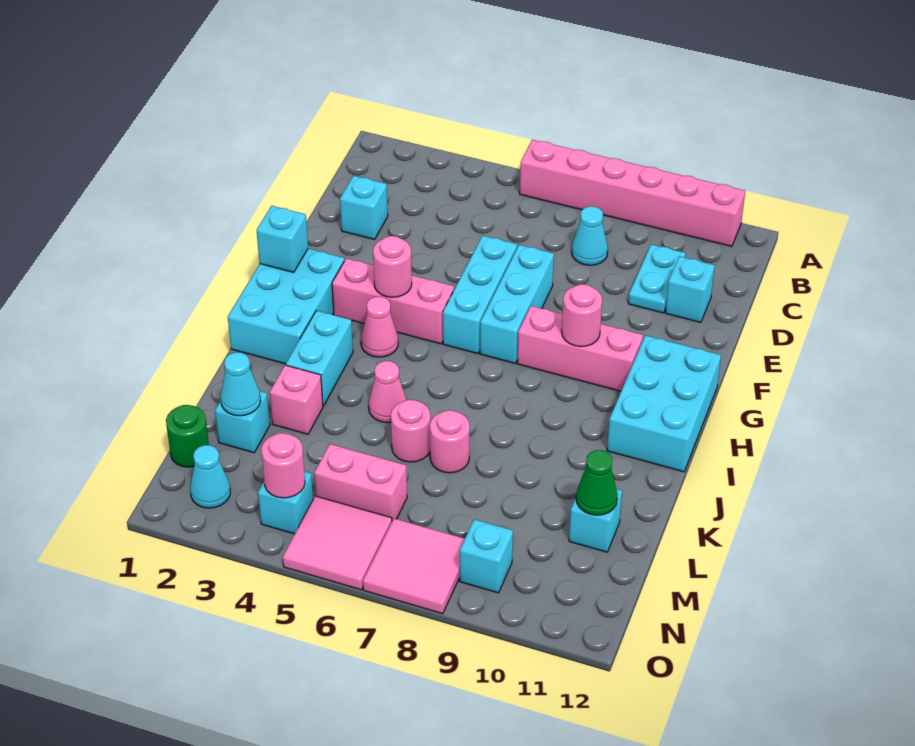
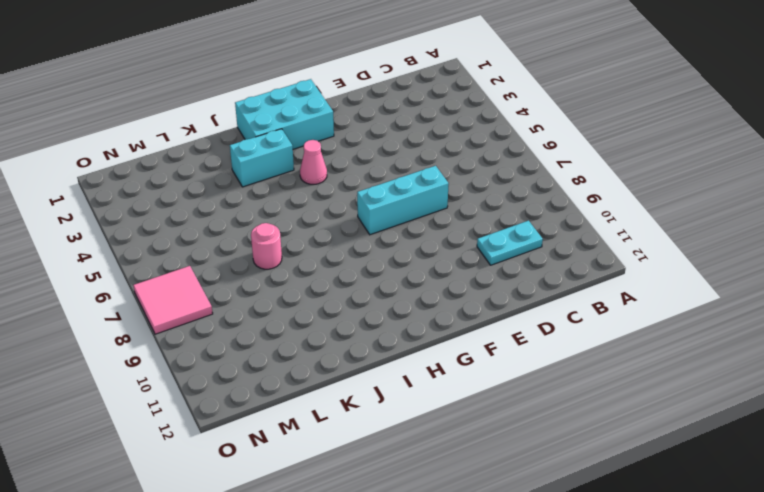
none -> pink brick A6:A11 level 1
none -> cyan cone C8 level 1
none -> cyan brick D2 level 1
none -> cyan brick D11 level 1

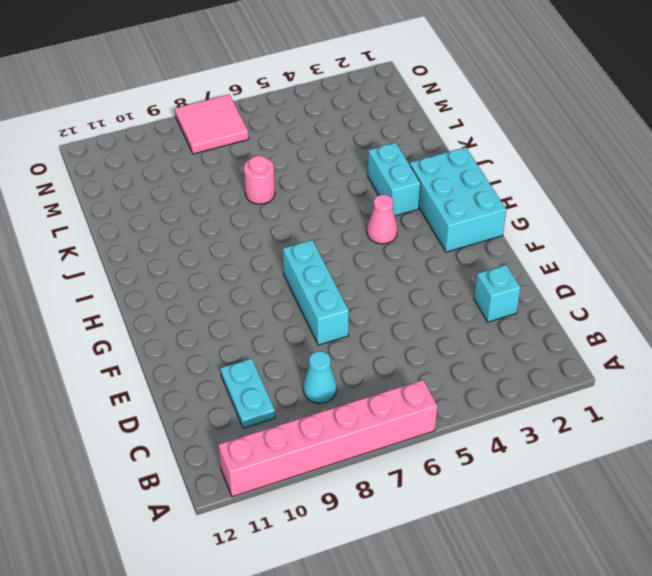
none -> cyan brick D11 level 1
none -> cyan brick E6:G6 level 1
none -> pink brick G3:G5 level 1
none -> pink brick G8:G10 level 1

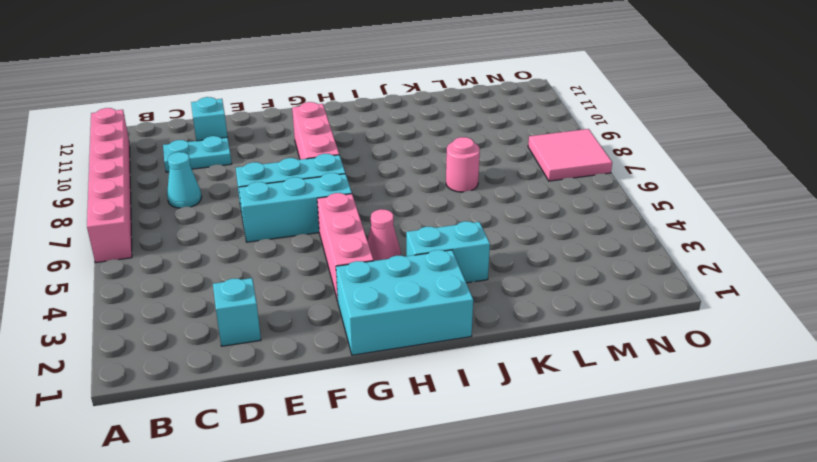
none -> cyan brick G11:I12 level 1
none -> pink cone J5 level 1
none -> pink brick K3 level 1
none -> pink round brick K6 level 1

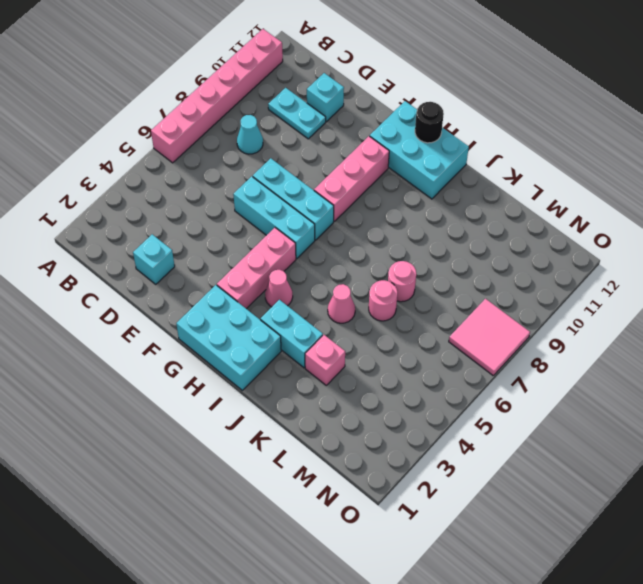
black round brick H12 level 2 -> none
none -> cyan brick L2 level 1
none -> cyan brick L11 level 1
none -> green round brick M1 level 1
none -> pink brick M5:M6 level 1

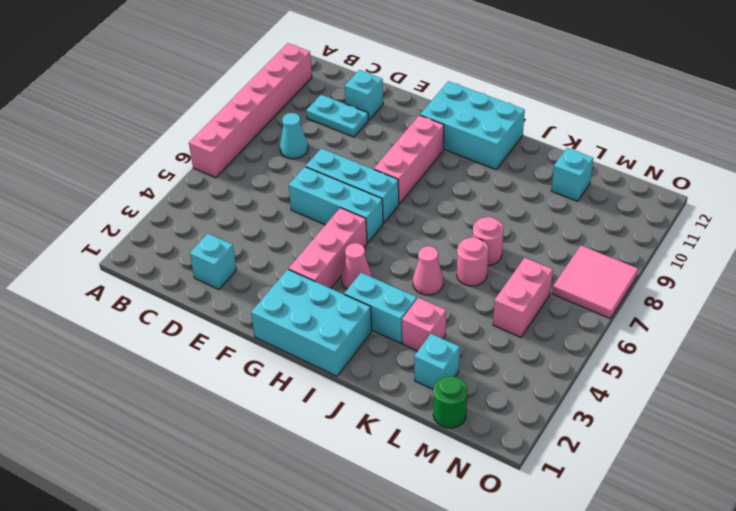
none -> cyan cone N2 level 1
none -> cyan brick N4 level 1
none -> pink tile N5:O6 level 1
none -> cyan brick N9 level 1

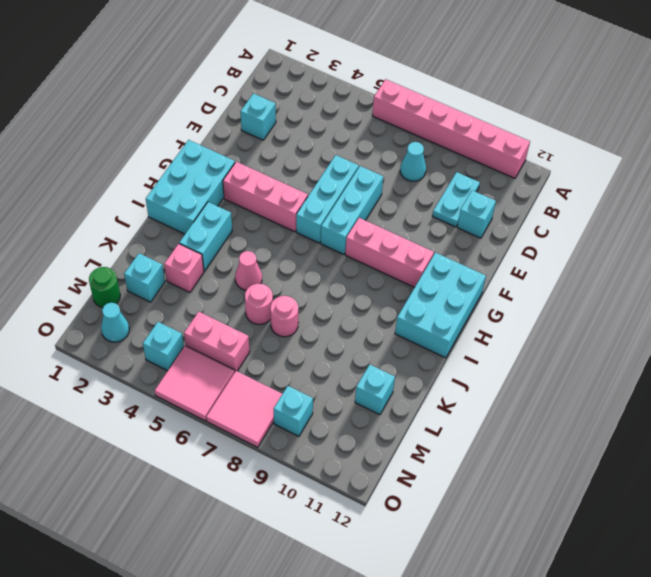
none -> pink cone H4 level 1
none -> cyan brick G1 level 2
none -> pink round brick G4 level 2
none -> pink round brick G9 level 2

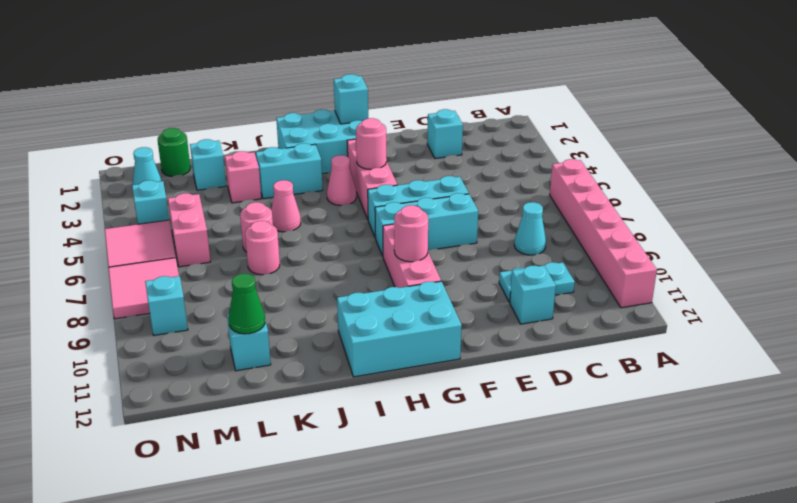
none -> cyan cone L2 level 2
none -> pink round brick N4 level 2

